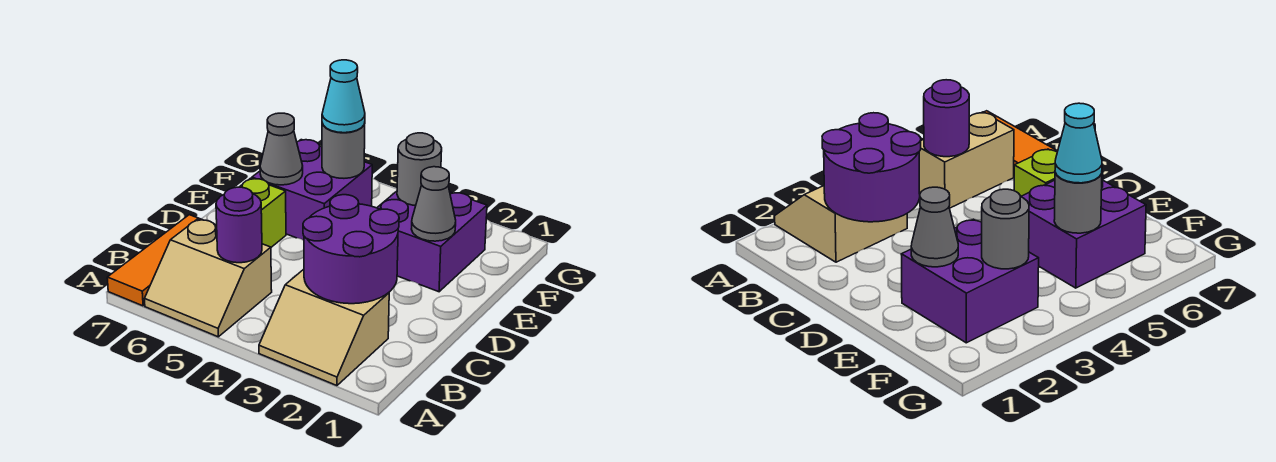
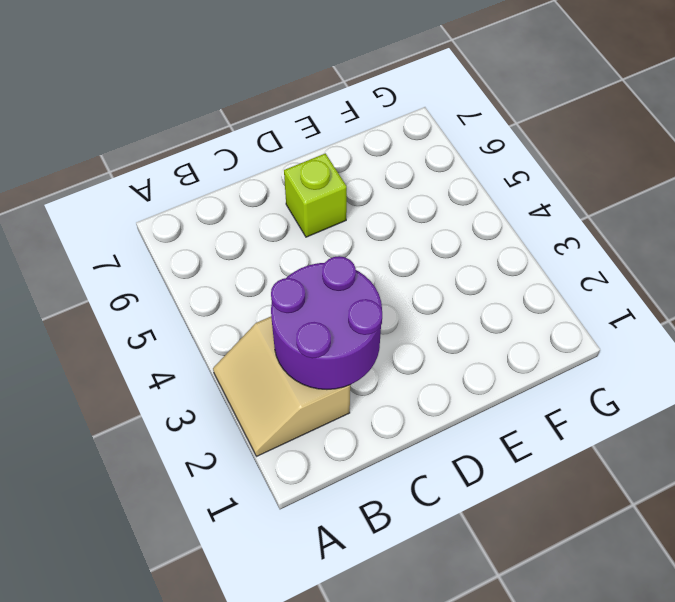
none -> tan slope A5:B6 level 1 top B
none -> orange tile A7:C7 level 1
none -> purple brick E2:F3 level 1

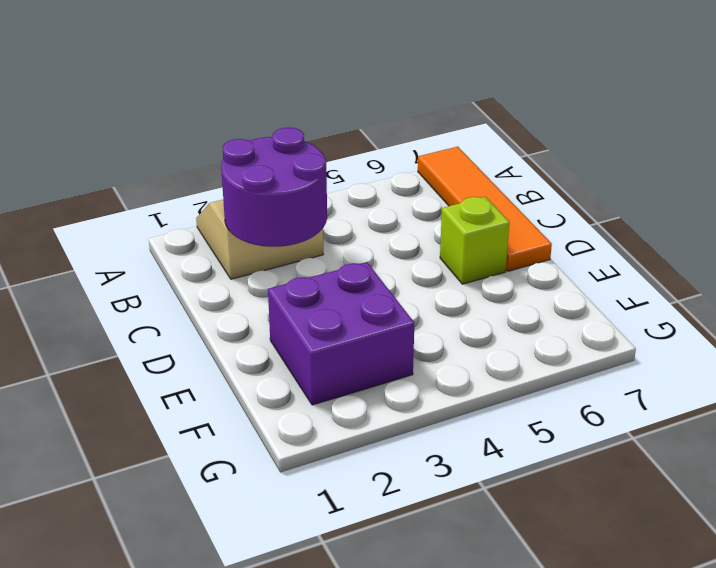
orange tile A7:D7 level 1 -> orange tile A7:C7 level 1
none -> tan slope A5:B6 level 1 top B
none -> purple brick E5:F6 level 1
none -> purple round brick B5 level 2

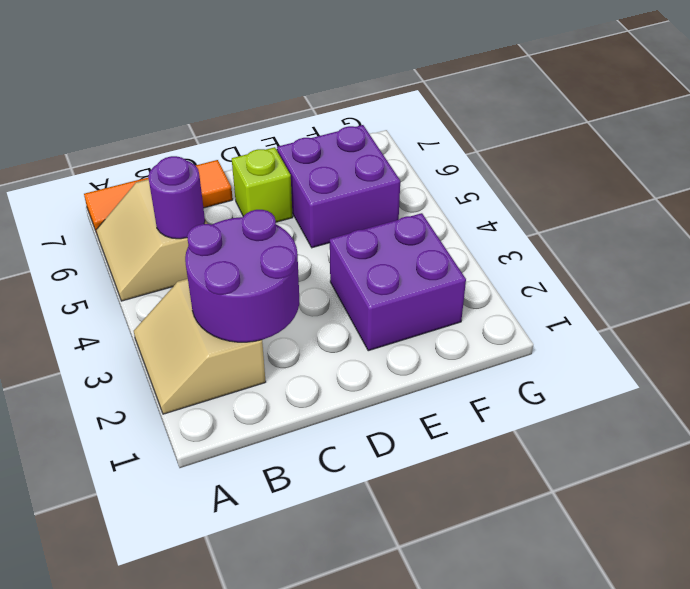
none -> grey cone E2 level 2
none -> grey cone E6 level 2
none -> grey round brick F3 level 2

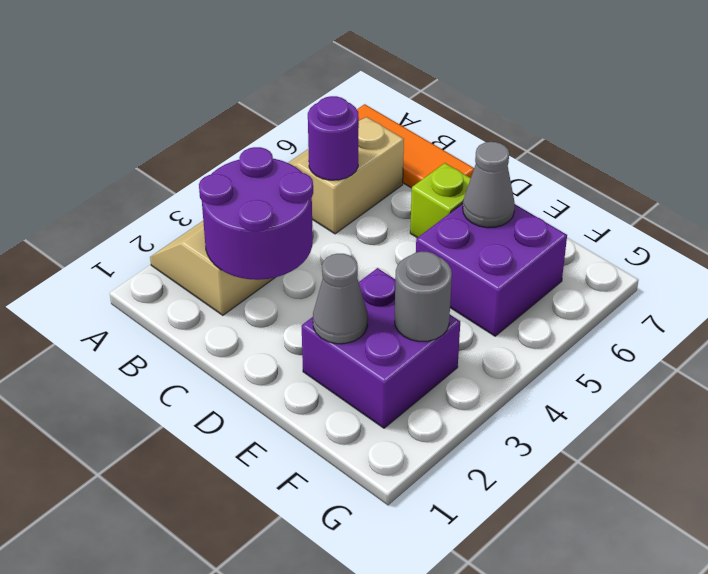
none -> grey round brick F5 level 2
none -> cyan cone F5 level 3

